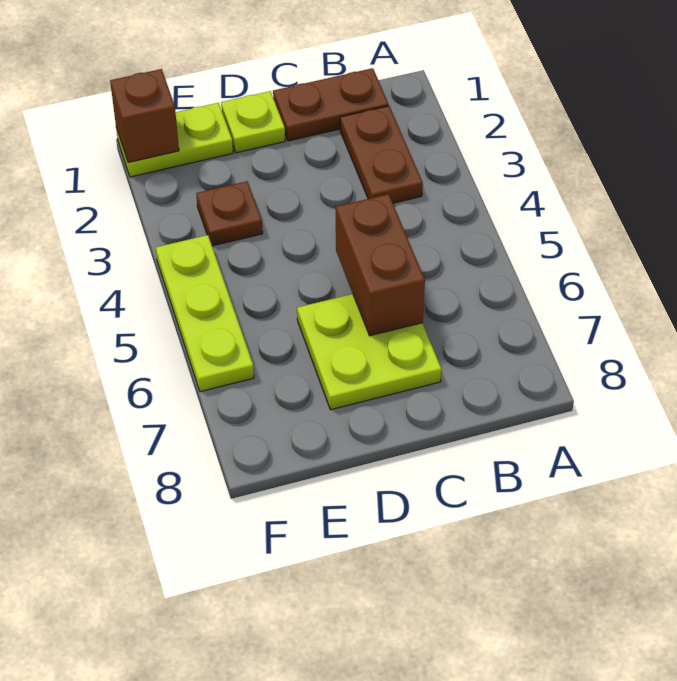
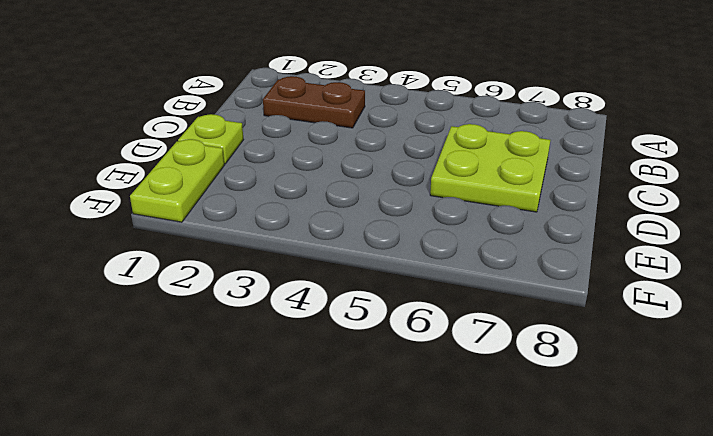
none -> brown plate B1:C1 level 1
none -> brown plate E3 level 1

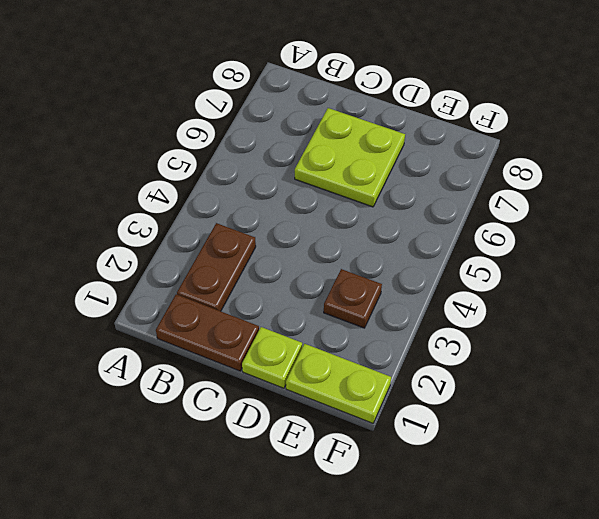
none -> lime plate F4:F6 level 1
none -> brown brick C5:C6 level 2

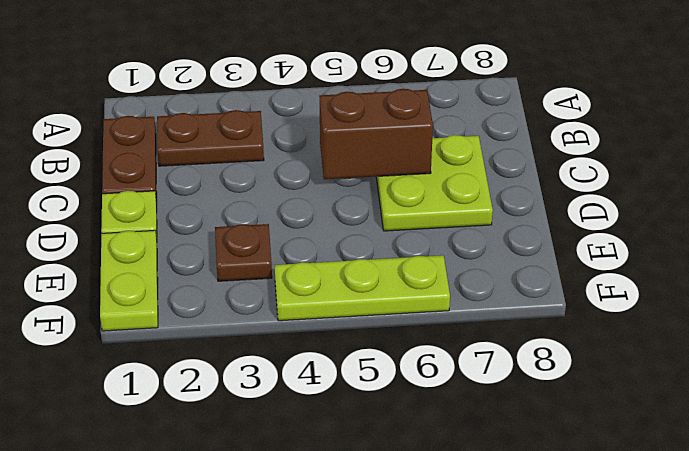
none -> brown brick F1 level 2

